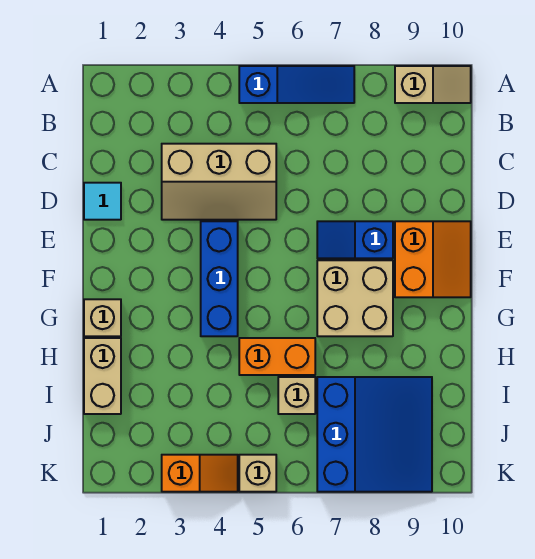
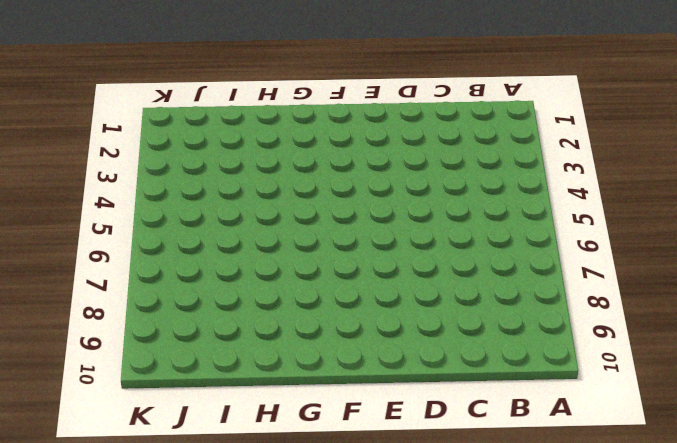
none -> blue slope A5:A7 level 1 top 5
none -> tan slope A9:A10 level 1 top 9
none -> tan slope C3:D5 level 1 top C

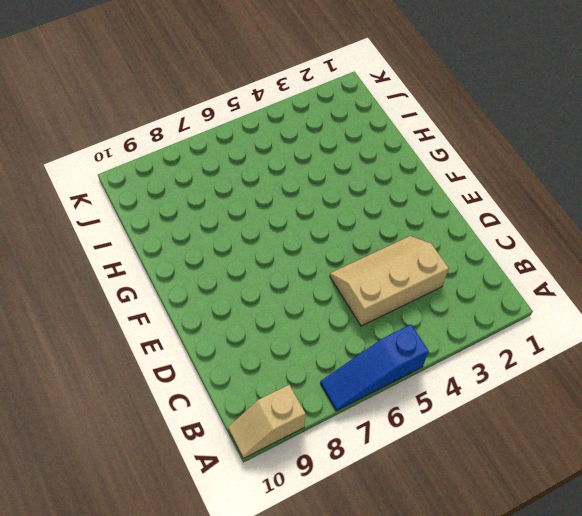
none -> cyan tile D1 level 1
none -> blue brick E4:G4 level 1
none -> blue slope E7:E8 level 1 top 8

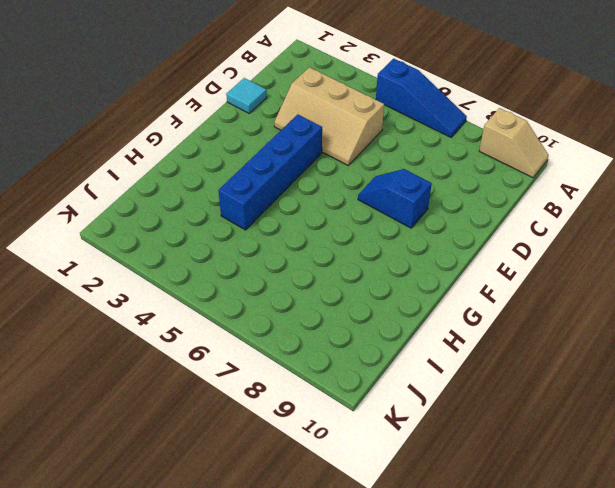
blue brick E4:H4 level 1 -> blue brick E4:G4 level 1
none -> orange slope E9:F10 level 1 top 9
none -> tan brick F7:G8 level 1
none -> tan brick G1 level 1

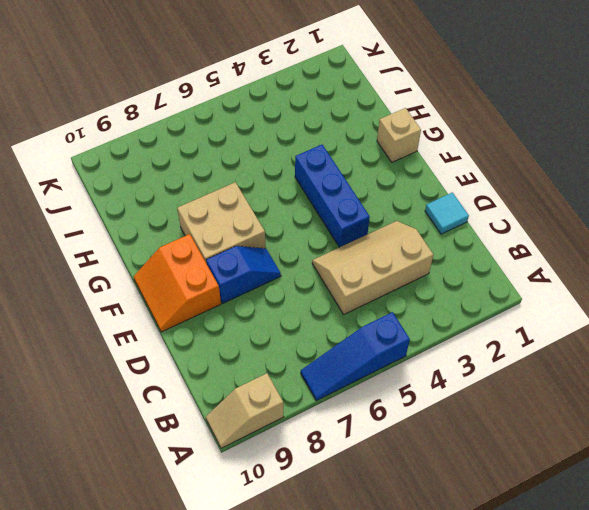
none -> tan brick H1:I1 level 1
none -> orange brick H5:H6 level 1
none -> tan brick I6 level 1

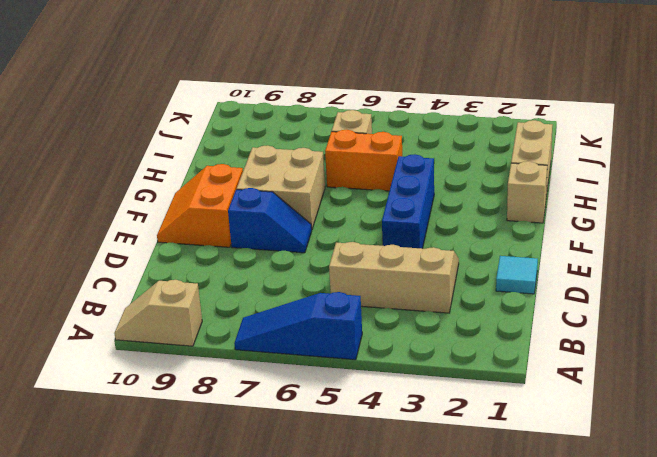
none -> blue slope I7:K9 level 1 top 7
none -> orange slope K3:K4 level 1 top 3
none -> tan brick K5 level 1

